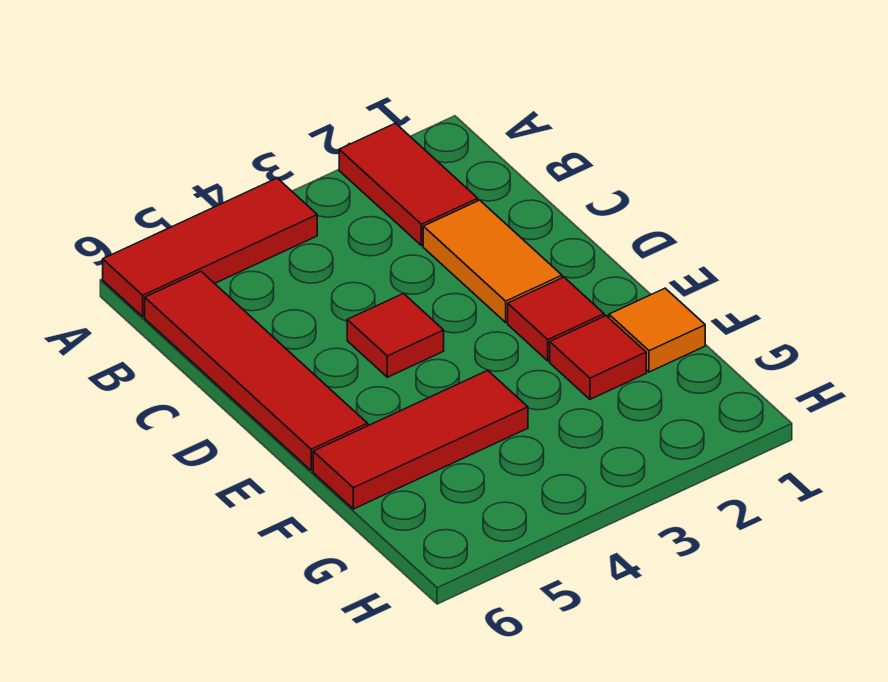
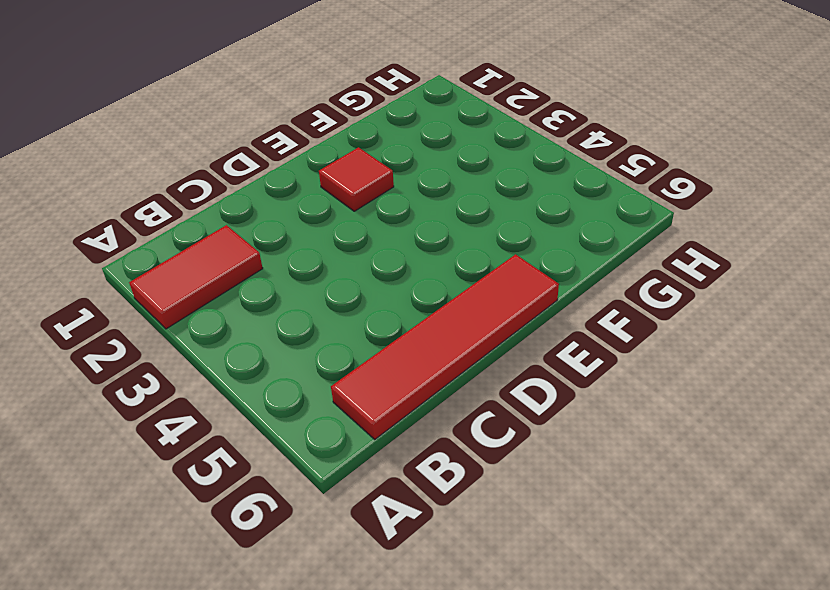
none -> red tile A4:A6 level 1
none -> orange tile C2:D2 level 1

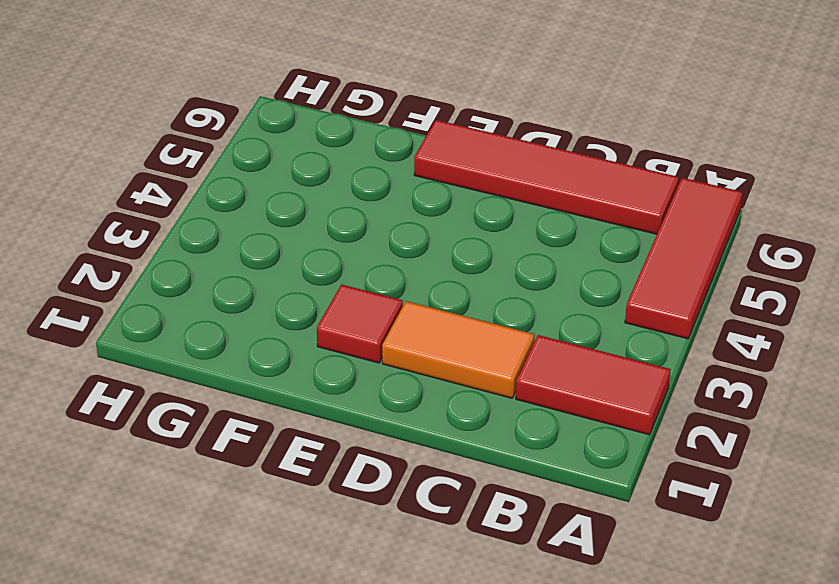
none -> red tile D4 level 1
none -> orange tile F1 level 1

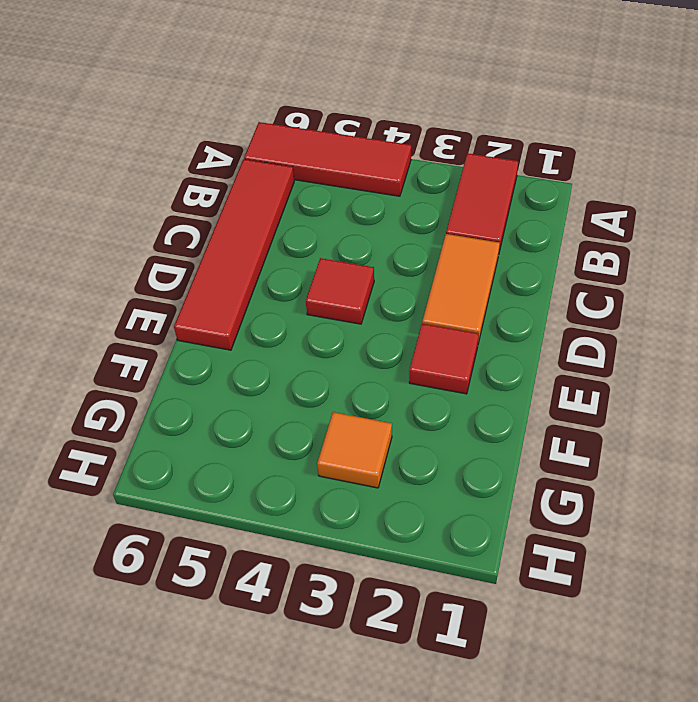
orange tile G3 level 1 -> orange tile F1 level 1
none -> red tile F2 level 1
none -> red tile F4:F6 level 1

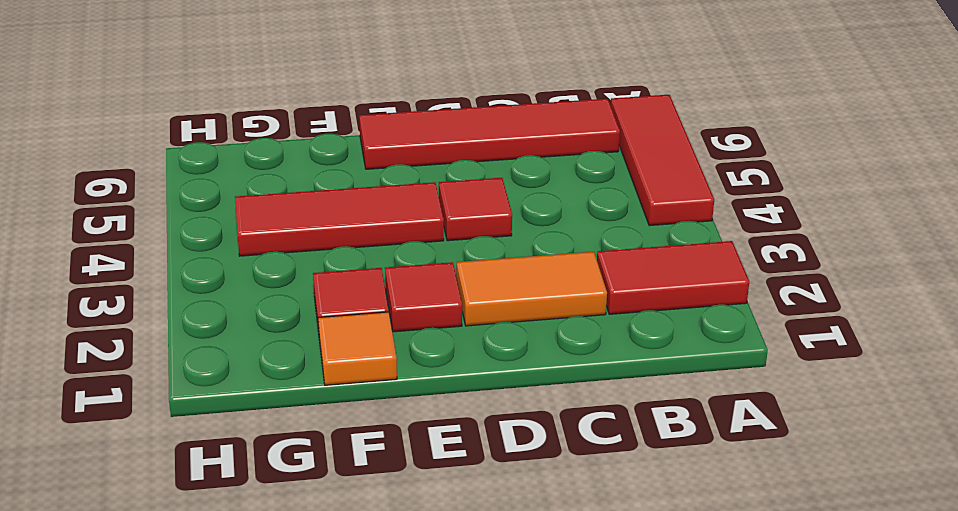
red tile E4:G4 level 1 -> red tile F4:F6 level 1

